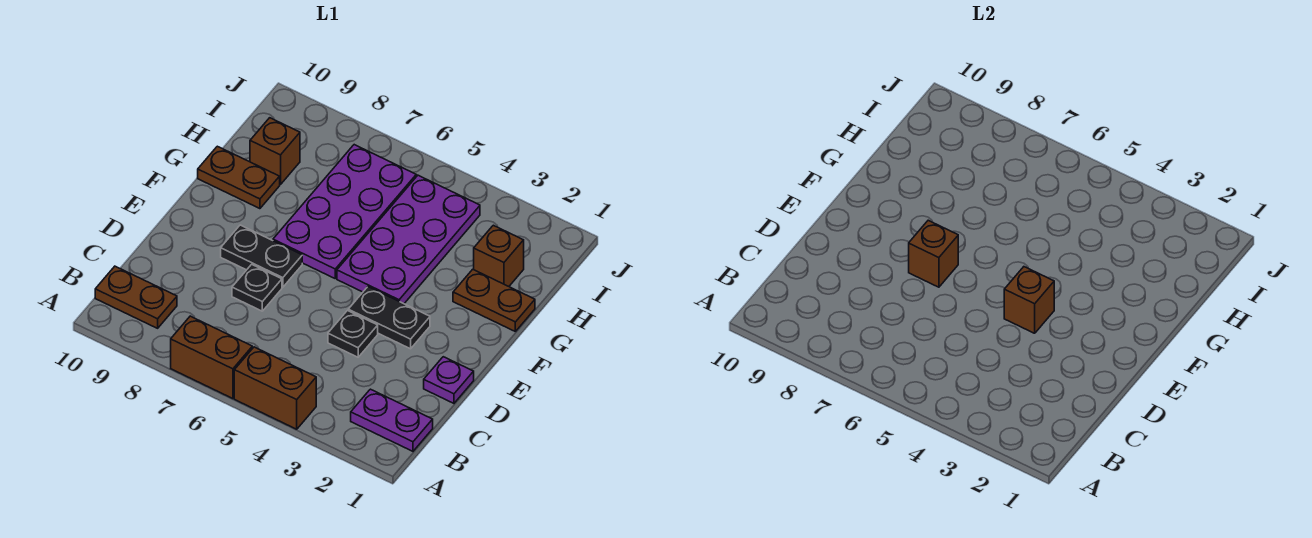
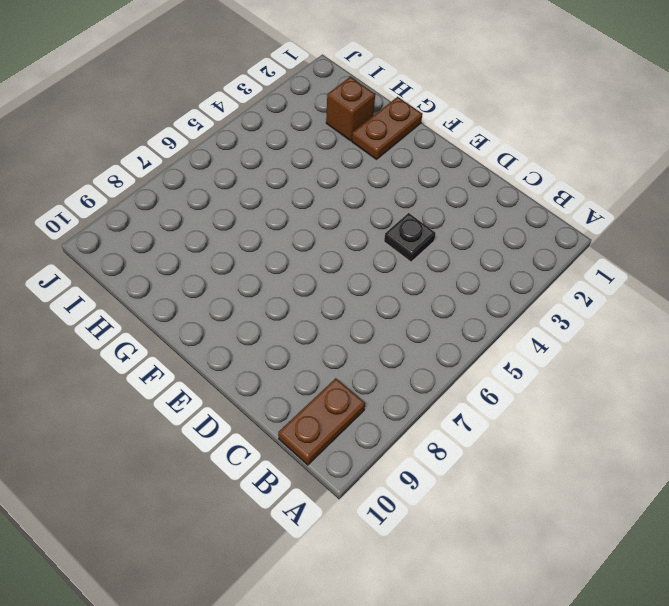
none -> brown brick A4:A5 level 1
none -> brown brick A6:A7 level 1
none -> purple plate B1:B2 level 1

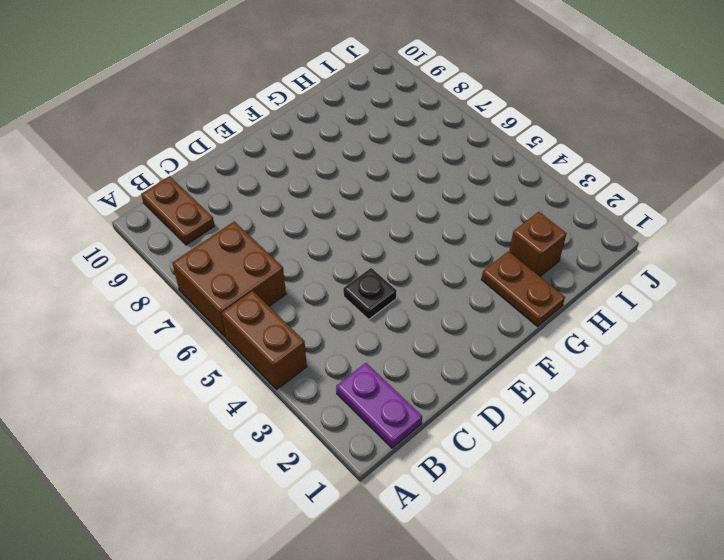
brown brick A6:B7 level 1 -> brown brick A6:A7 level 1
none -> purple plate D1 level 1
none -> black plate D7 level 1
none -> black plate E3:E4 level 1

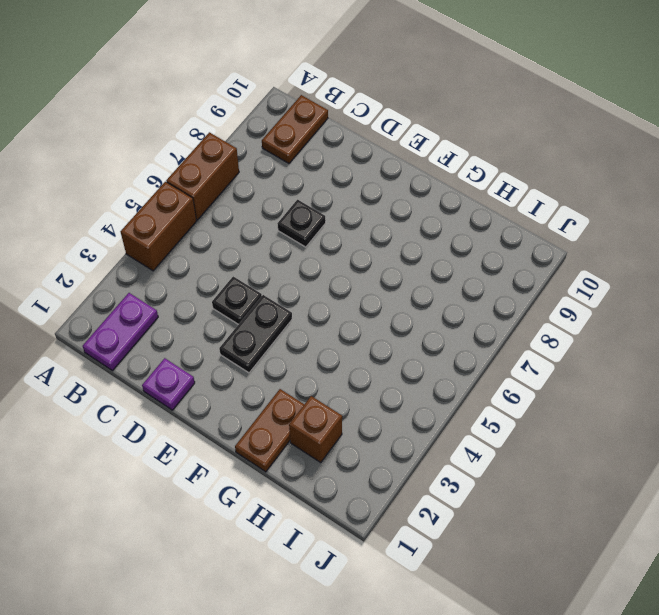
none -> black plate E7:E8 level 1
none -> purple plate F4:I5 level 1
none -> purple plate F6:I7 level 1

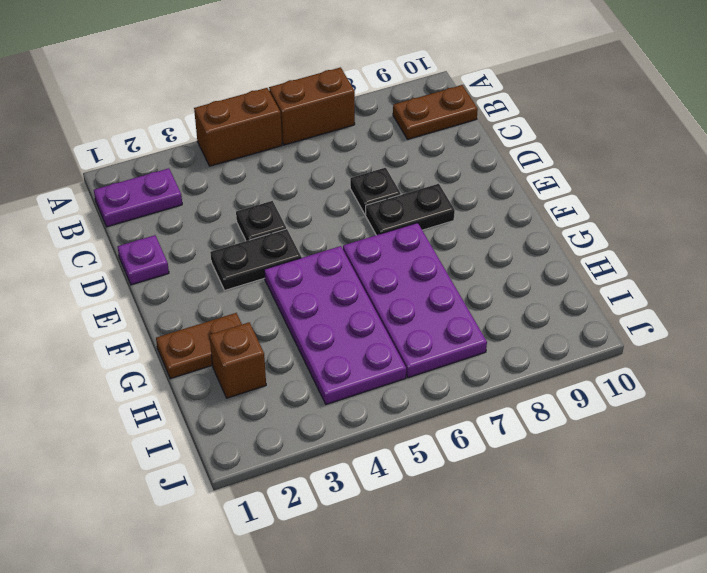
none -> brown plate G9:G10 level 1
none -> brown brick H9 level 1
none -> brown brick E4 level 2

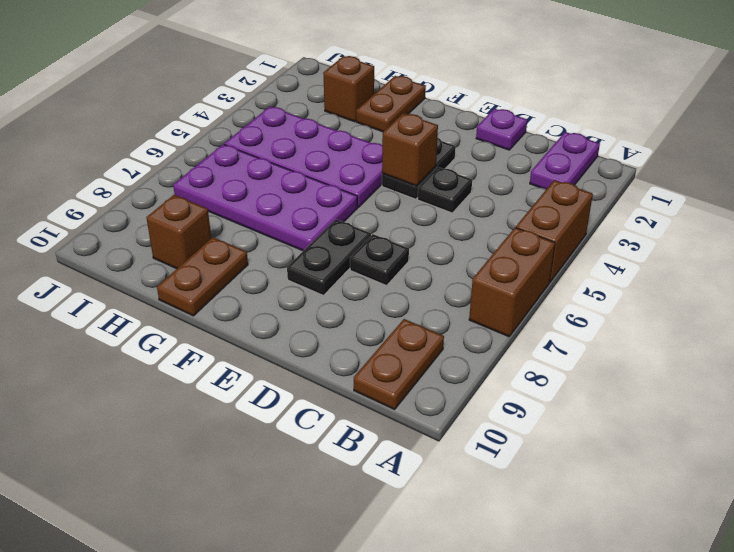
none -> brown brick E7 level 2

